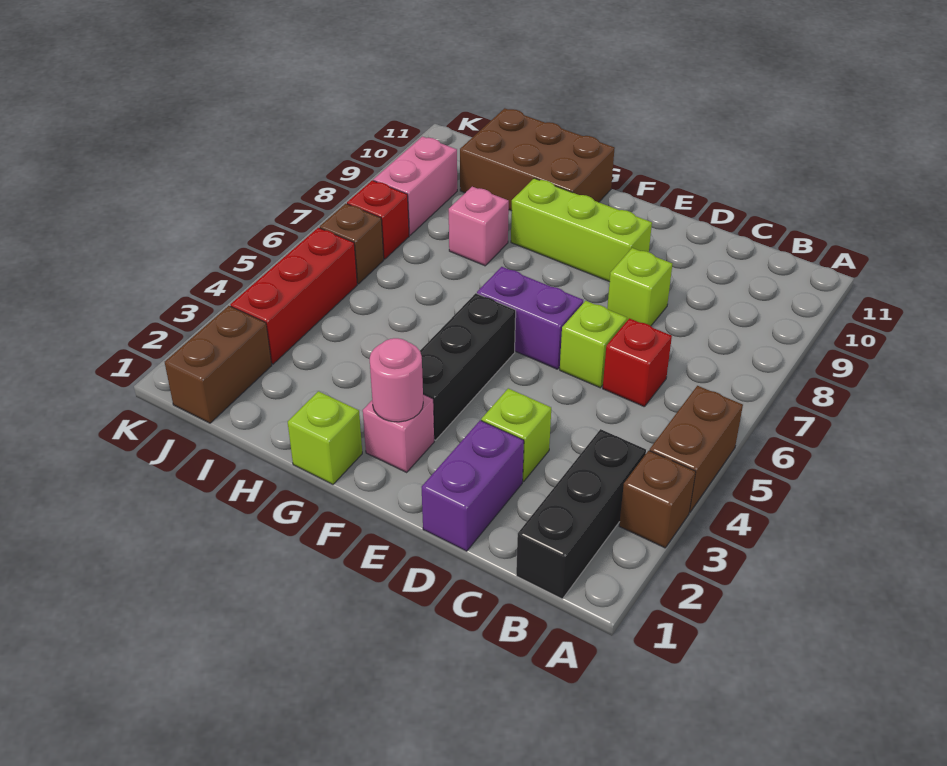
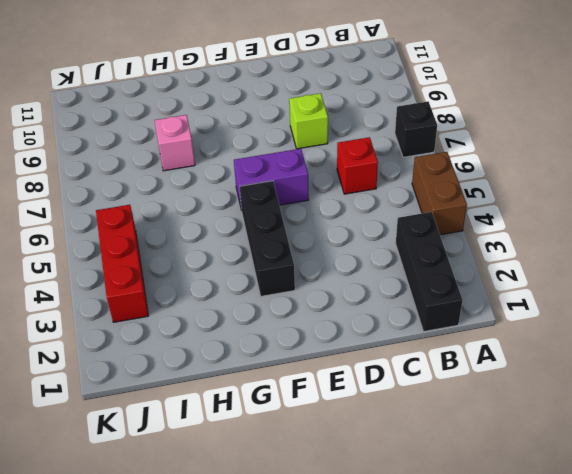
black brick A7 level 1 -> none
none -> brown brick A3 level 1
none -> purple brick D1:D2 level 1
none -> lime brick D3 level 1

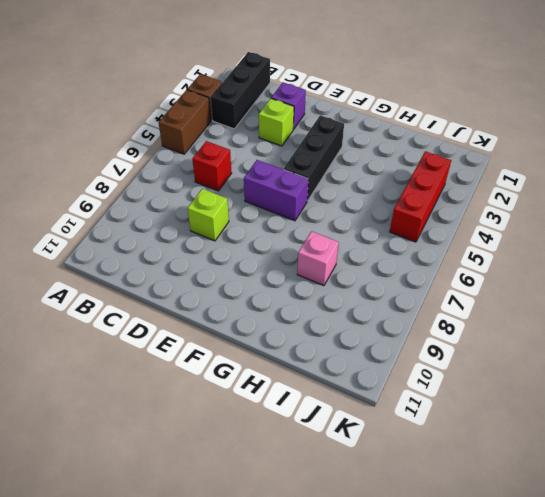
purple brick D2 level 1 -> purple brick D1:D2 level 1
none -> lime brick D6 level 1
none -> lime brick E9:G9 level 1
none -> pink brick F2 level 1

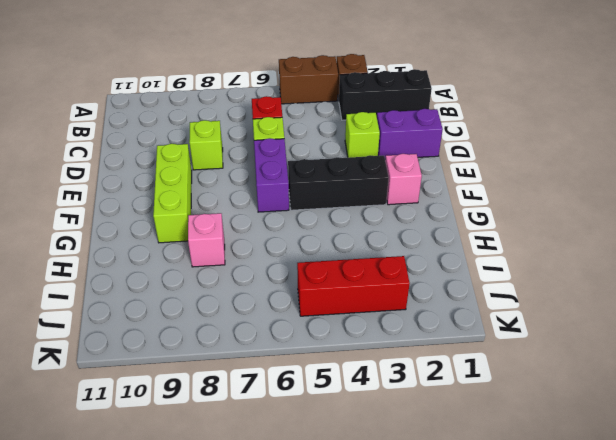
none -> lime brick G1 level 1
none -> brown brick G10:I11 level 1
none -> brown brick J1:J2 level 1

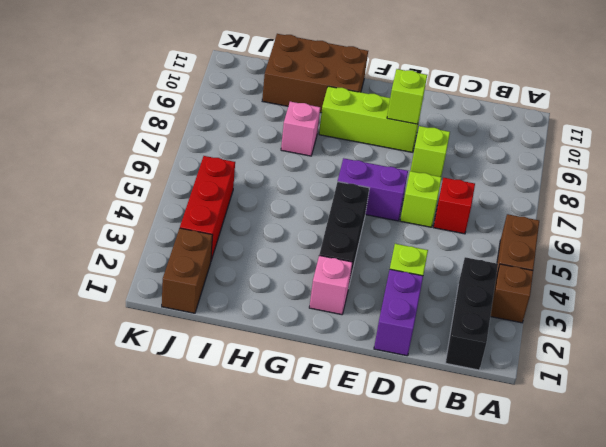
lime brick E9 level 2 -> lime brick G1 level 1
none -> brown brick J6 level 1
none -> red brick J7 level 1
none -> pink brick J8:J9 level 1

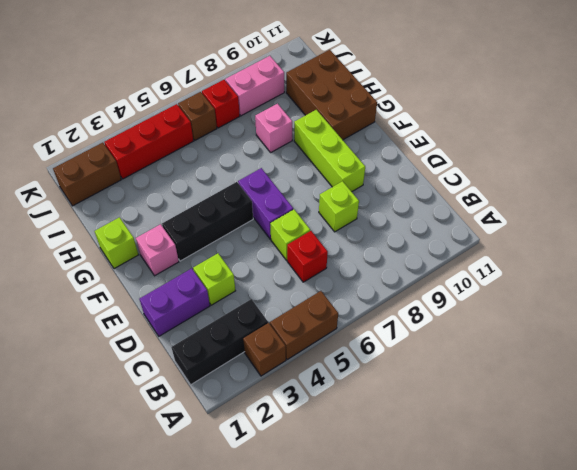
none -> pink round brick F2 level 2

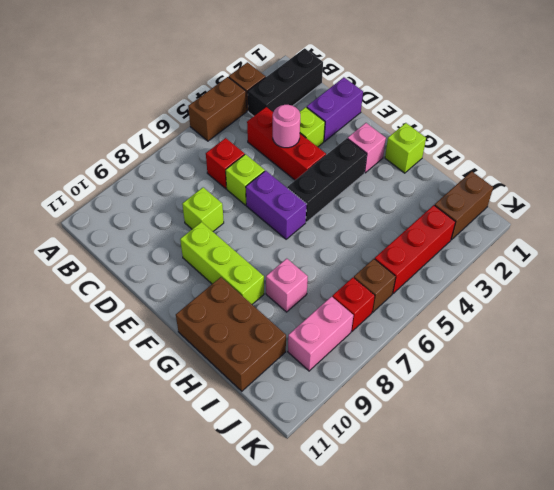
red brick C4:E4 level 1 -> none
pink round brick D4 level 2 -> pink round brick F2 level 2

